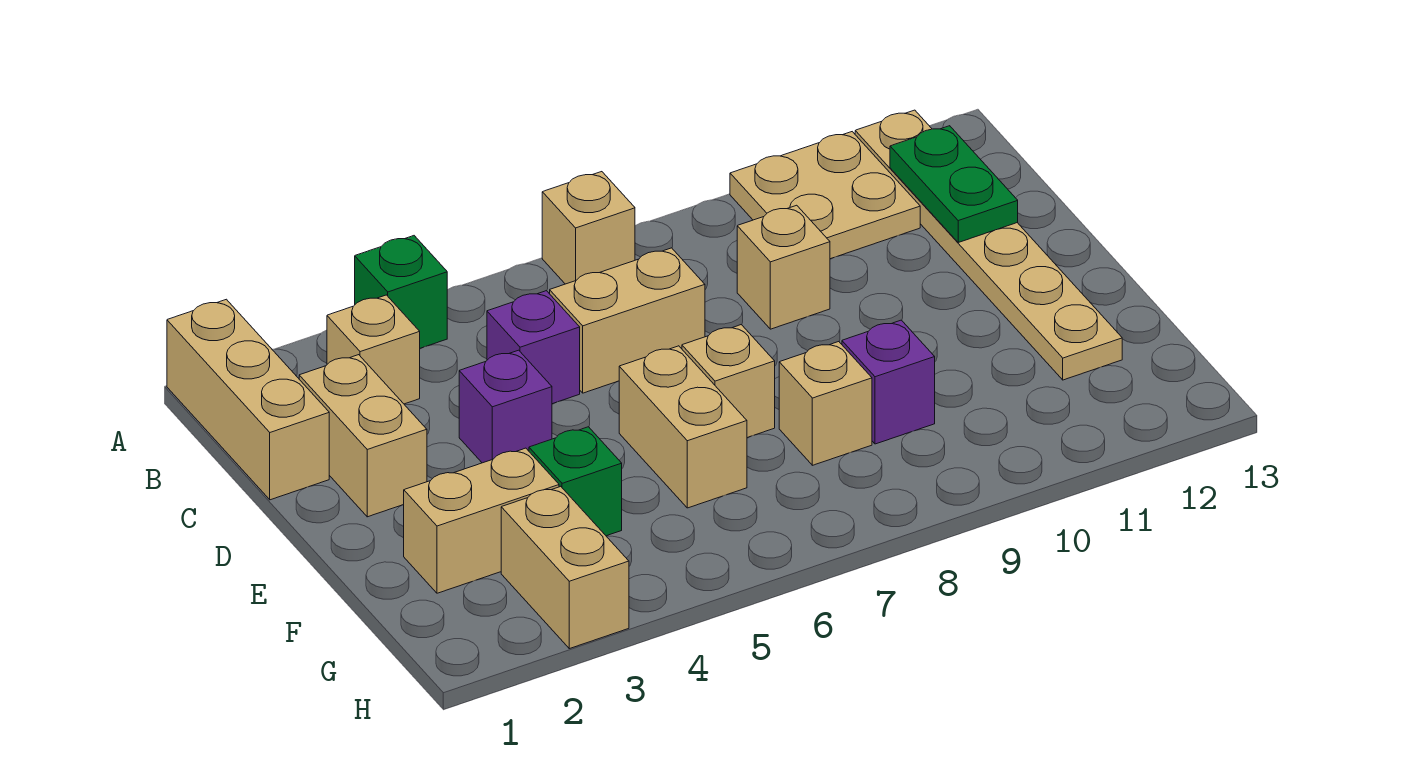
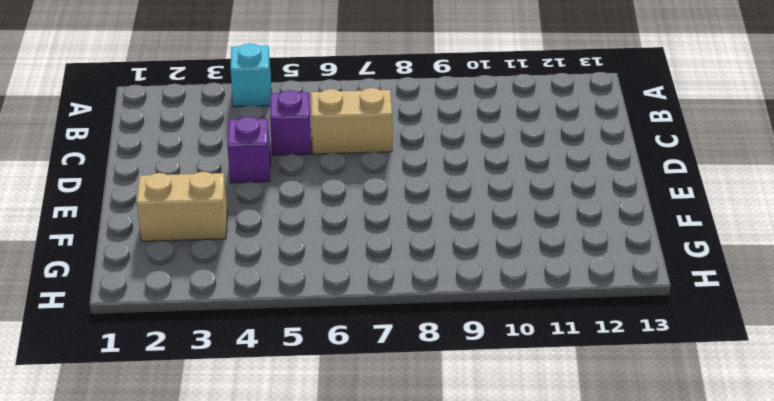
cyan brick A4 level 1 -> green brick A4 level 1
none -> tan brick A1:C1 level 1
none -> tan brick A7 level 1
none -> tan plate A10:B11 level 1

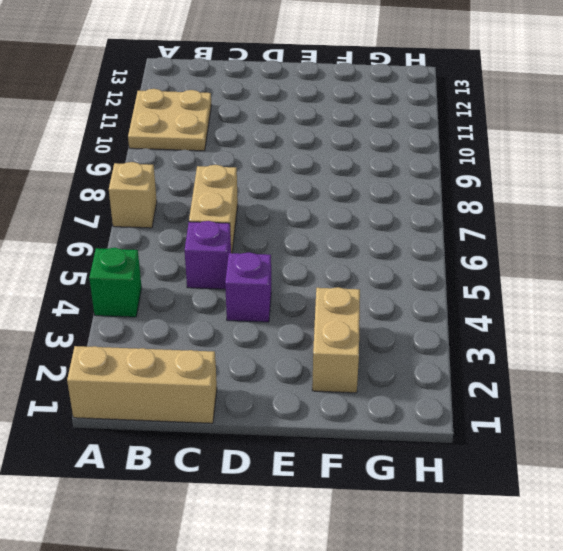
none -> tan plate A12:F12 level 1
none -> tan brick B3 level 1
none -> tan brick C2:D2 level 1

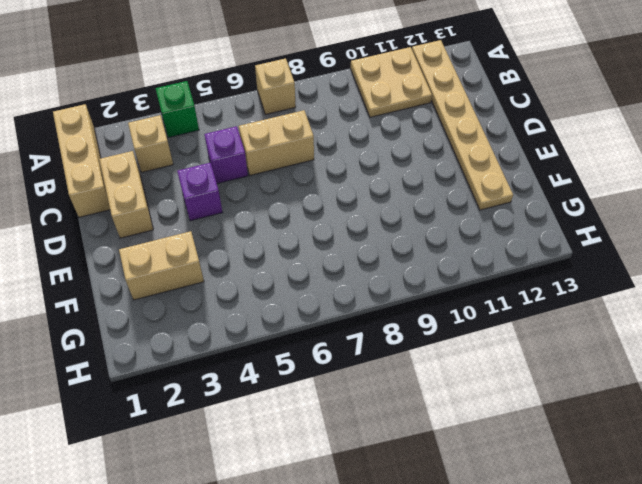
none -> tan brick C9 level 1
none -> tan brick E6:F6 level 1
none -> tan brick E7 level 1

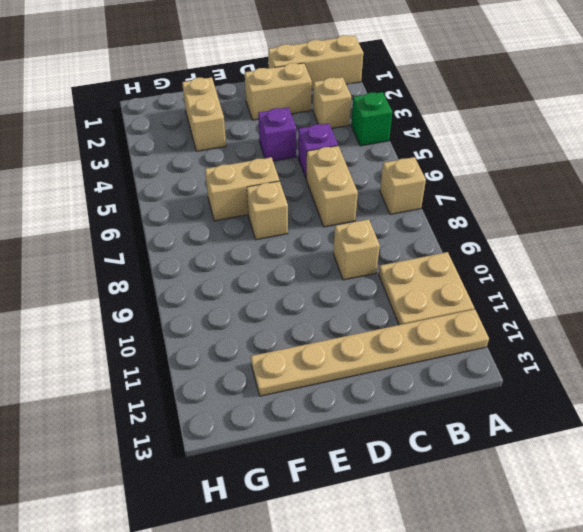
none -> green brick F4 level 1
none -> tan brick F8 level 1
none -> purple brick F9 level 1

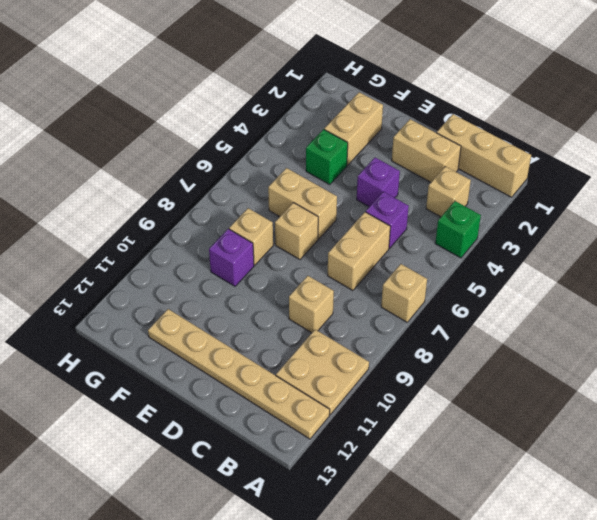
none -> tan brick G3:H3 level 1
none -> green plate B12:C12 level 2

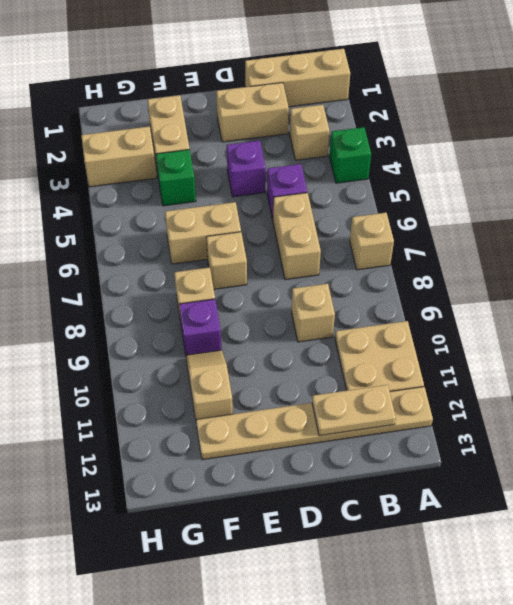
tan plate B12:C12 level 2 -> green plate B12:C12 level 2
tan slope F10:F11 level 1 top 11 -> none

